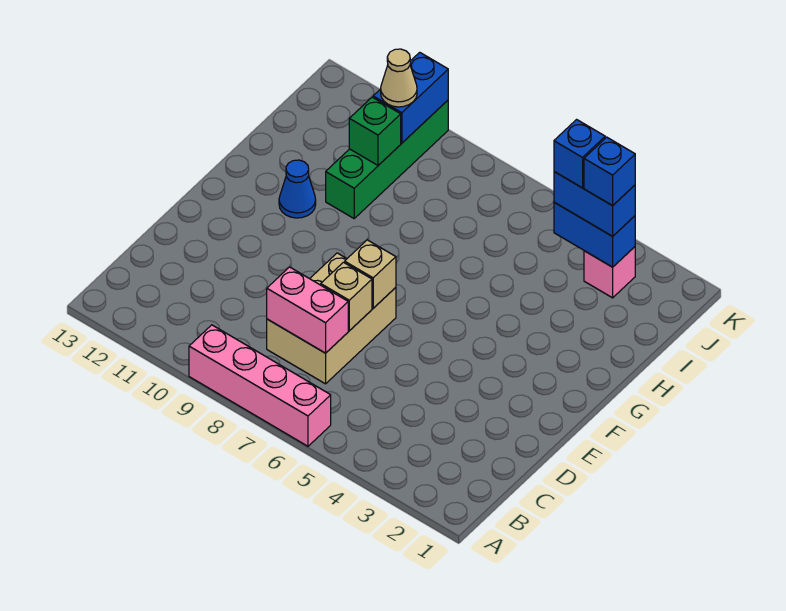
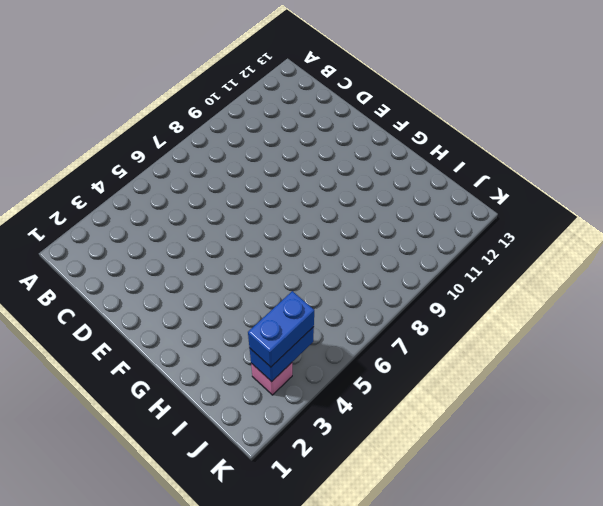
none -> pink brick A6:A9 level 1
none -> tan brick C7:E8 level 1
none -> blue cone G11 level 1

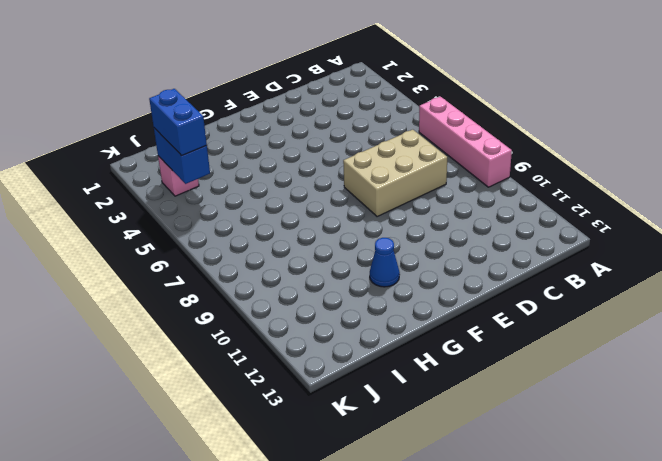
none -> green brick H10:K10 level 1
none -> pink brick C7:C8 level 2
none -> tan brick D7 level 2

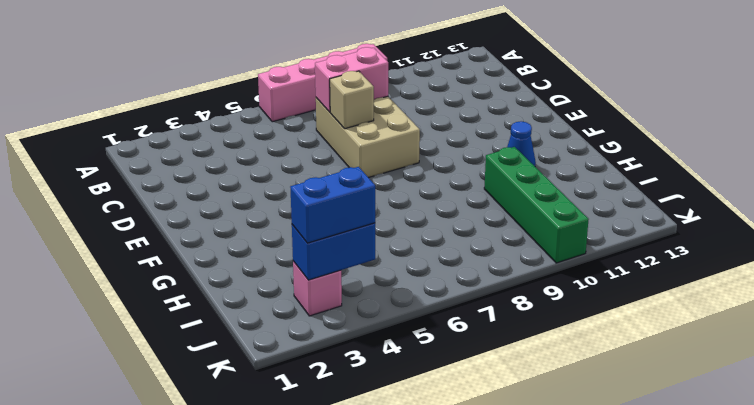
none -> tan brick E7 level 2
none -> green brick I10 level 2
none -> blue brick J10:K10 level 2

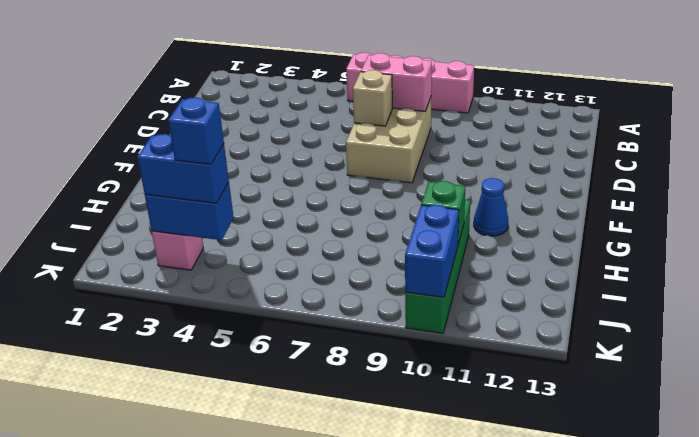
none -> tan brick E7 level 2
none -> tan cone J10 level 3
none -> blue brick J3 level 4

